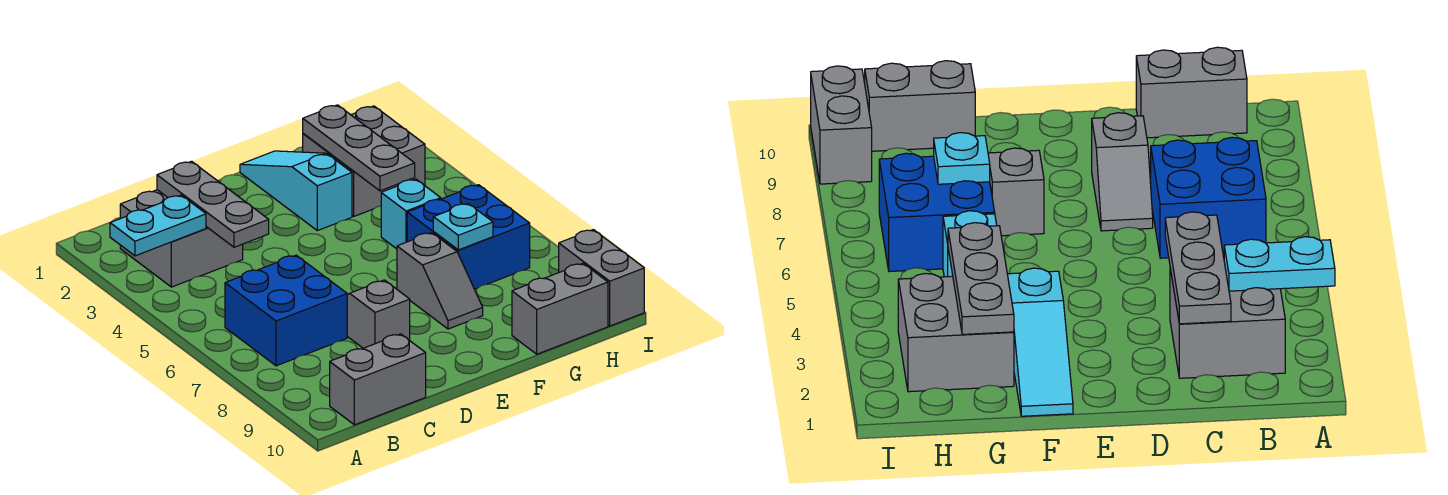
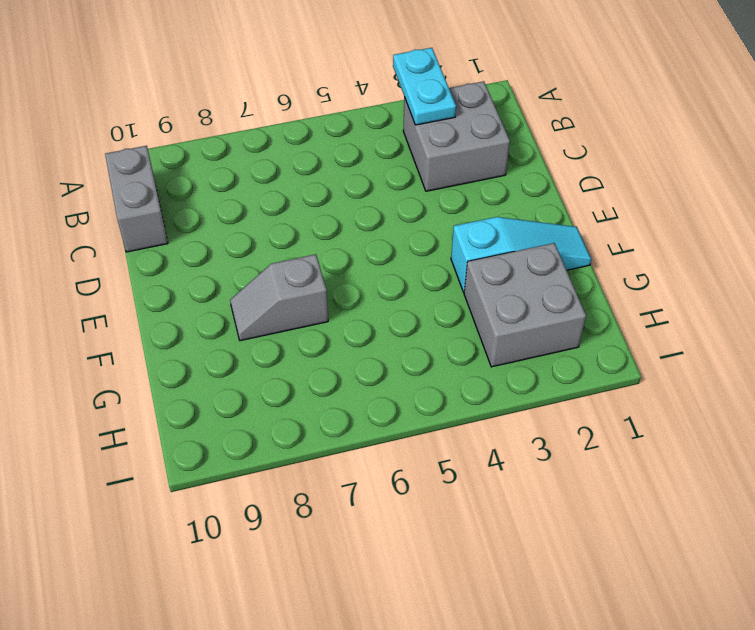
none -> blue brick B6:C7 level 1
none -> grey slope D7:D8 level 1 top 8
none -> cyan brick G5 level 1

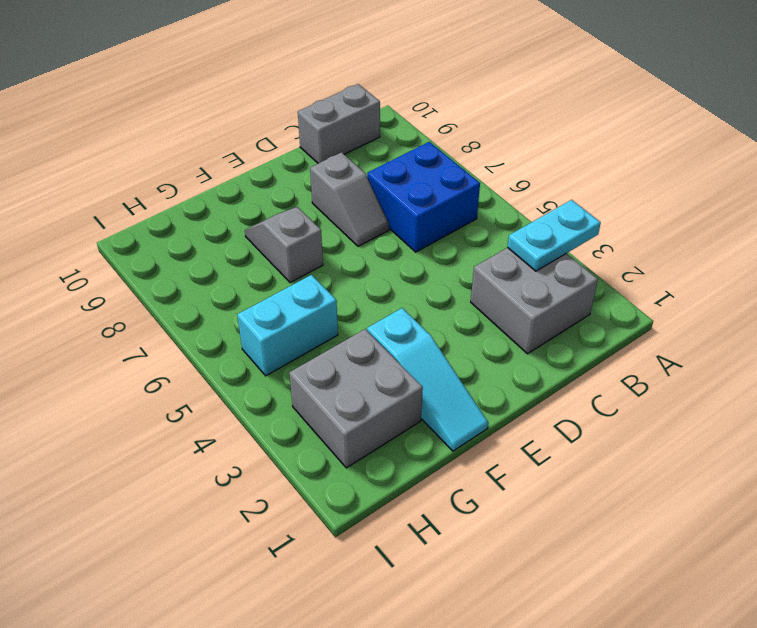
cyan brick G5:H5 level 1 -> cyan brick G5 level 1
none -> blue brick G6:H7 level 1
none -> grey brick G10:H10 level 1
none -> grey brick I9:I10 level 1

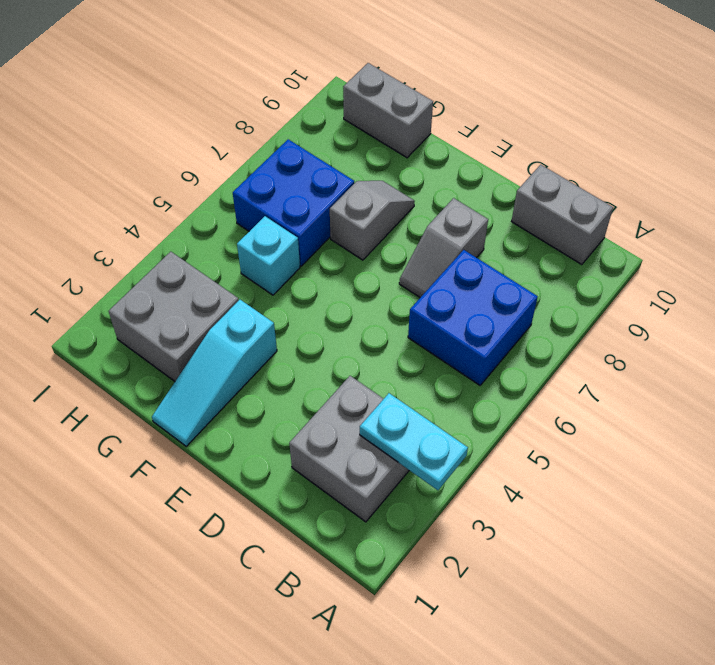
none -> grey brick I9:I10 level 1
none -> grey plate C2:C4 level 2
none -> grey plate G2:G4 level 2

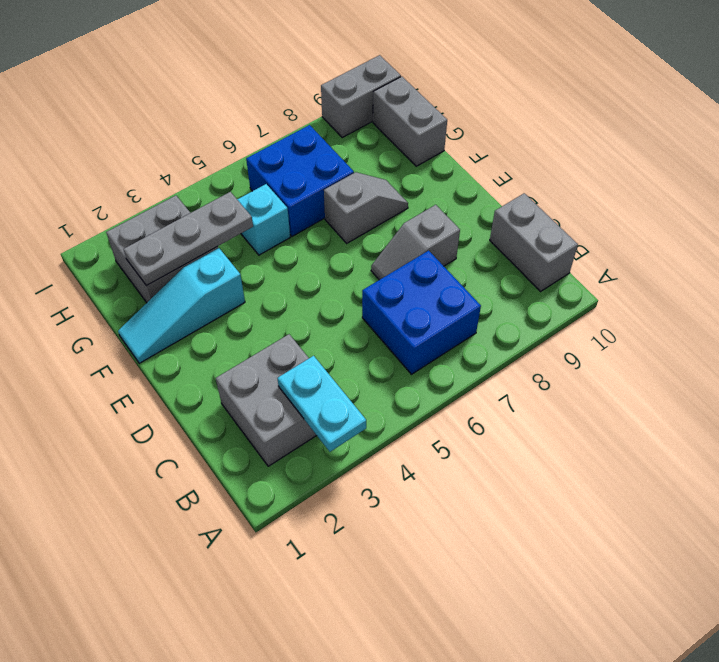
none -> grey plate C2:C4 level 2
none -> cyan plate G7 level 2

